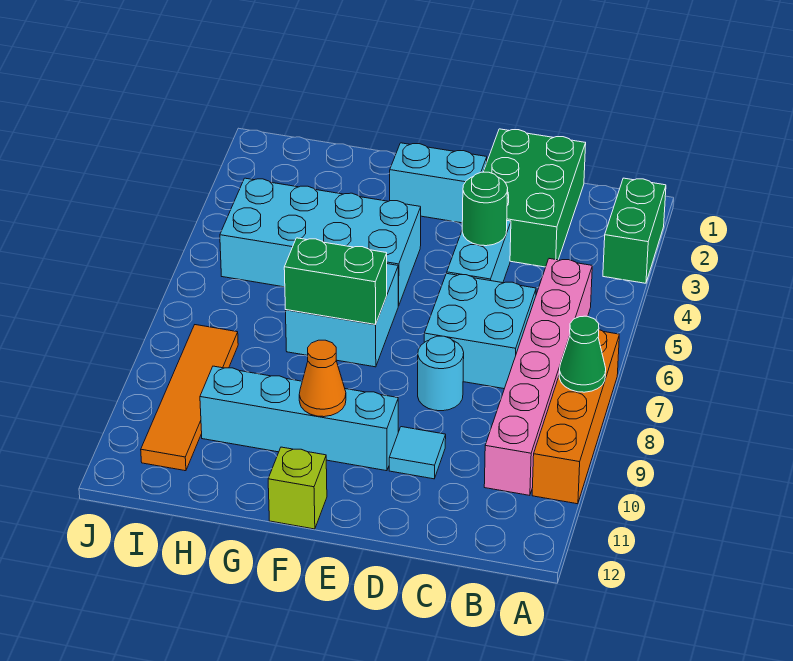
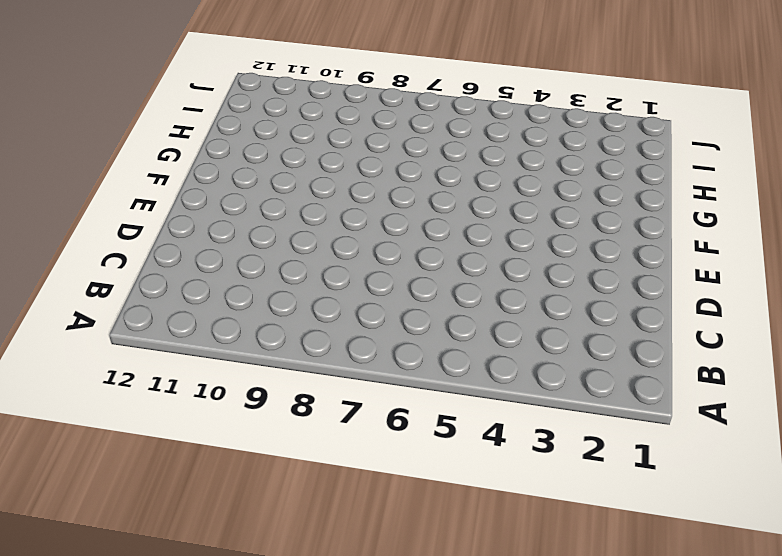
none -> green brick A2:A3 level 1
none -> orange brick A7:A10 level 1
none -> pink brick B5:B10 level 1

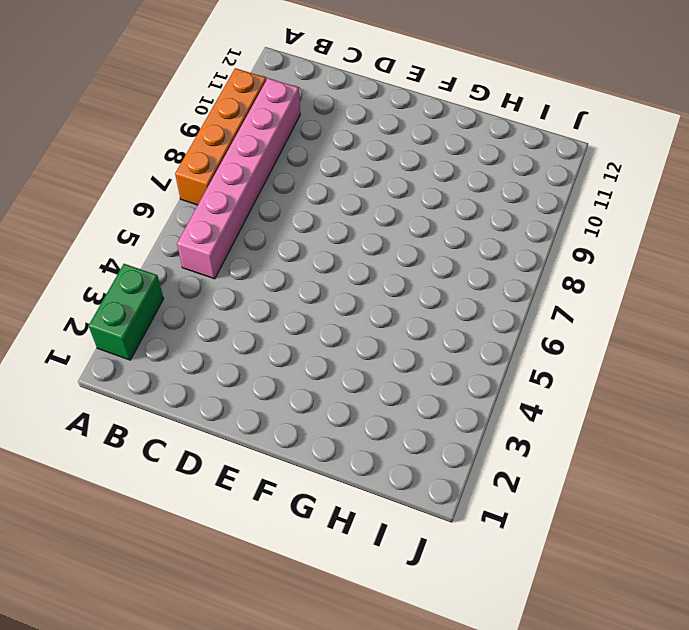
none -> green brick C1:D3 level 1
none -> cyan brick C6:D7 level 1
none -> cyan brick D4:D5 level 1

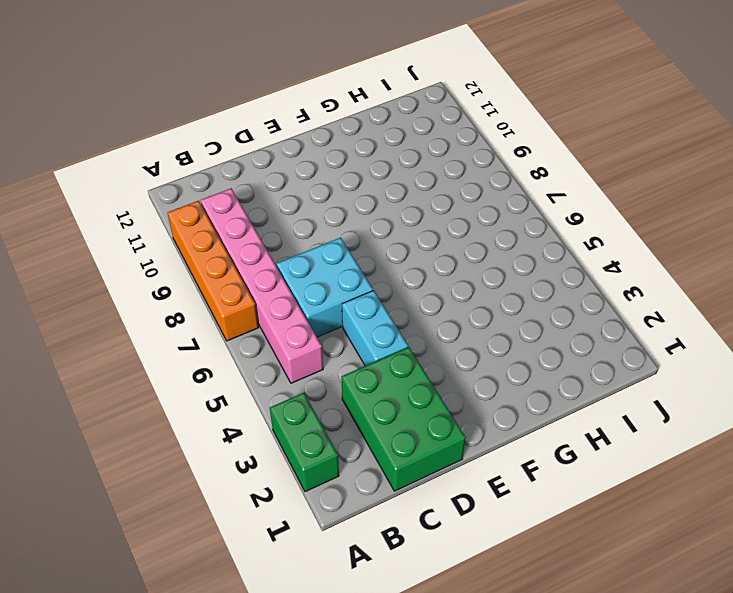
none -> cyan round brick D8 level 1
none -> cyan tile D10 level 1
none -> cyan brick E2:F2 level 1

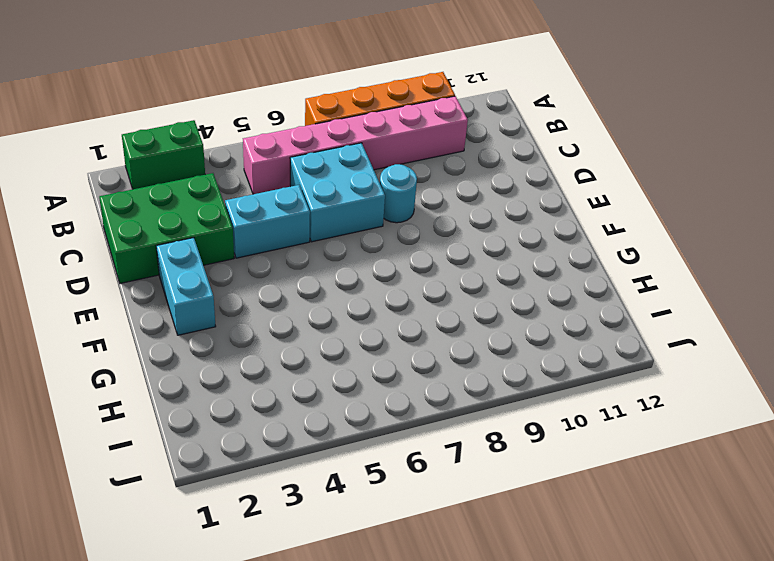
none -> cyan tile D10 level 1
none -> cyan brick E10:H10 level 1
none -> cyan brick F4:I5 level 1

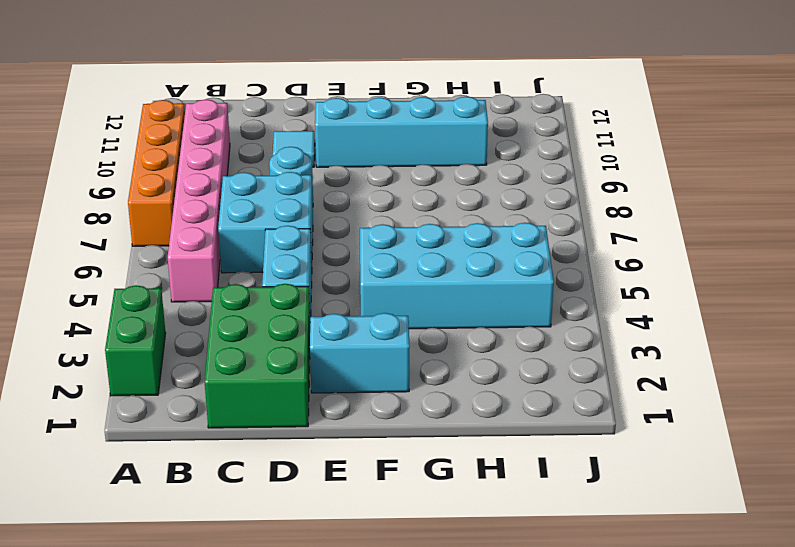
none -> cyan brick F6:G7 level 1
none -> lime brick F12 level 1
none -> orange tile I8:I11 level 1

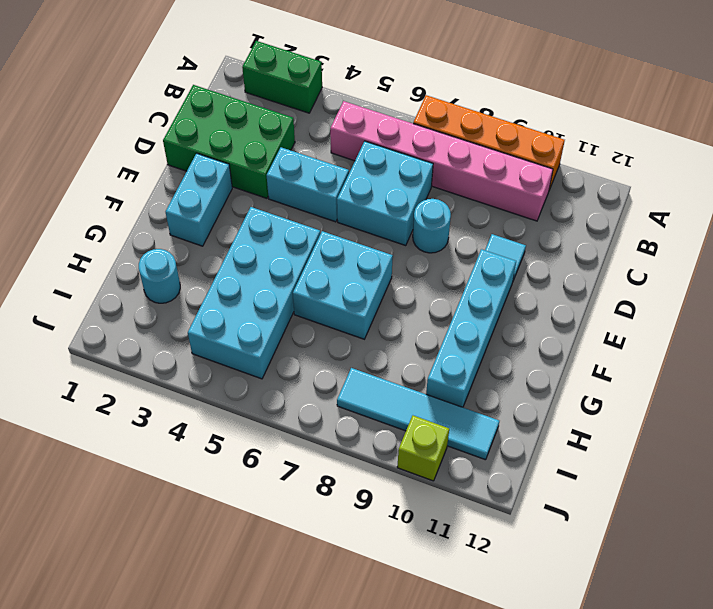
cyan round brick H2 level 1 -> none
cyan tile I8:I11 level 1 -> orange tile I8:I11 level 1
lime brick J10 level 1 -> lime brick F12 level 1
none -> green cone A8 level 2
none -> green round brick D4 level 2
none -> green brick F7:G7 level 2

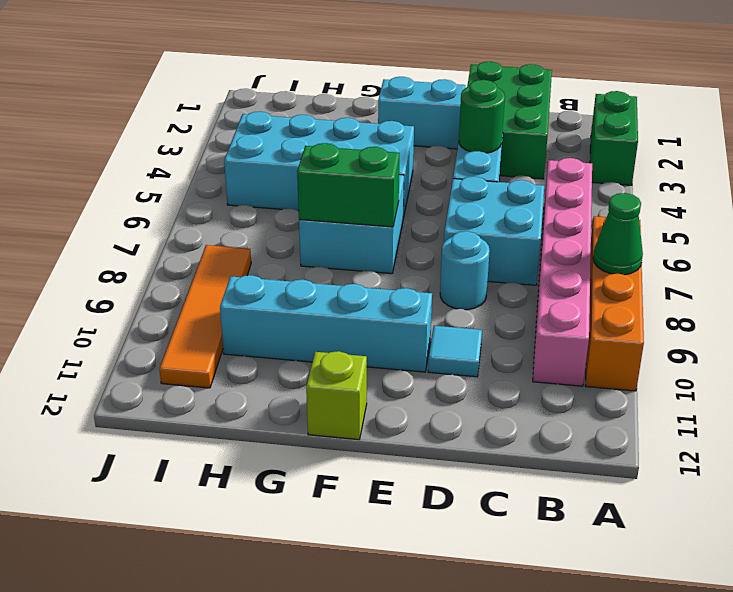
none -> orange cone F10 level 2

